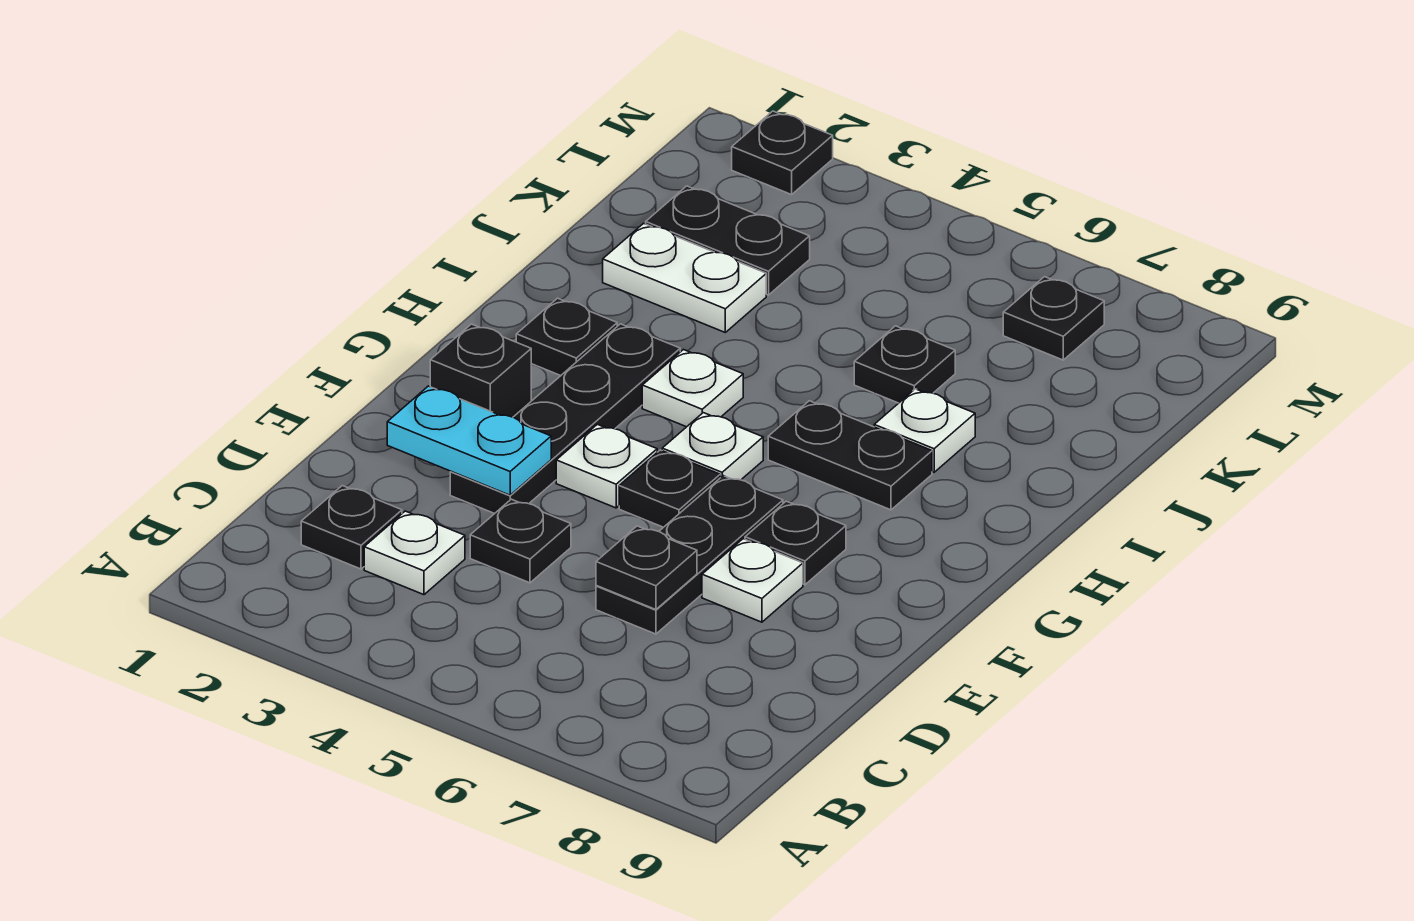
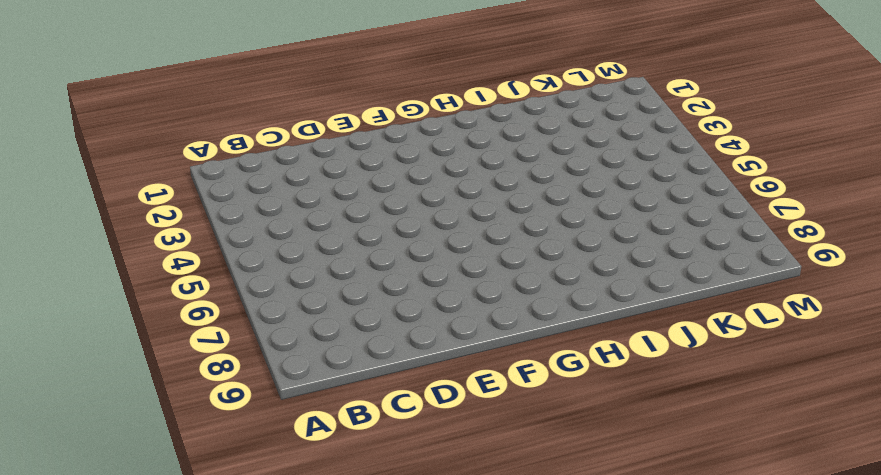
none -> black plate C2 level 1
none -> white plate C3 level 1
none -> black plate D4 level 1

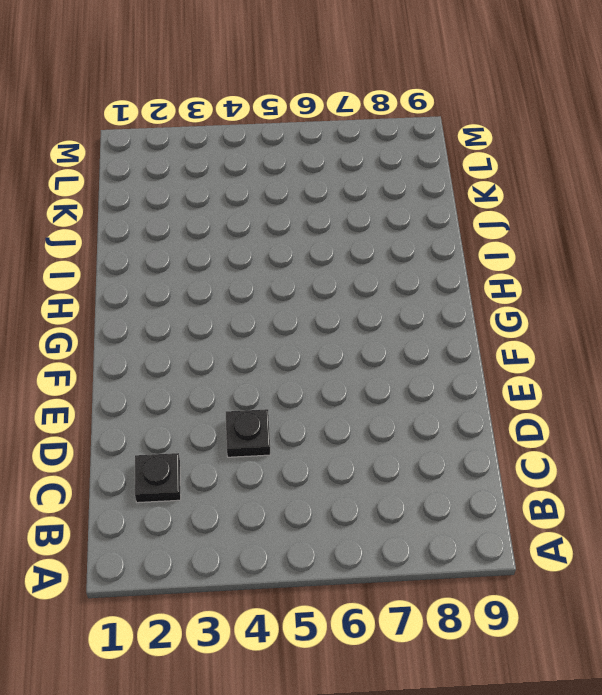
none -> white plate C3 level 1
none -> black plate D6:F6 level 1
none -> black plate E3:H3 level 1

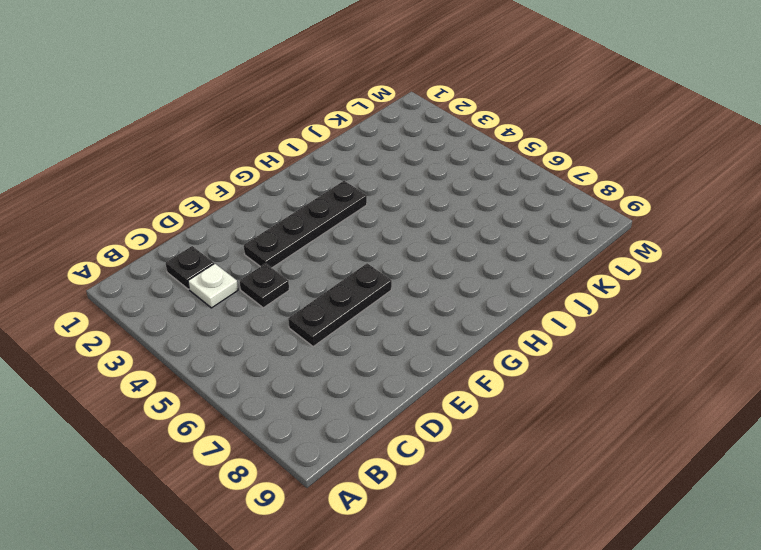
none -> white plate E7 level 1
none -> black brick F2 level 1
none -> white plate F4 level 1

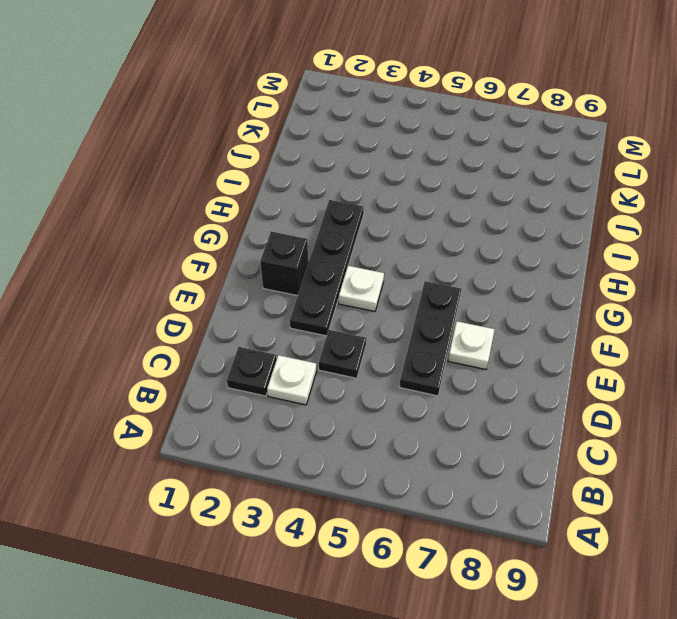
none -> black plate F5 level 1
none -> black plate F7 level 1
none -> white plate G5 level 1

